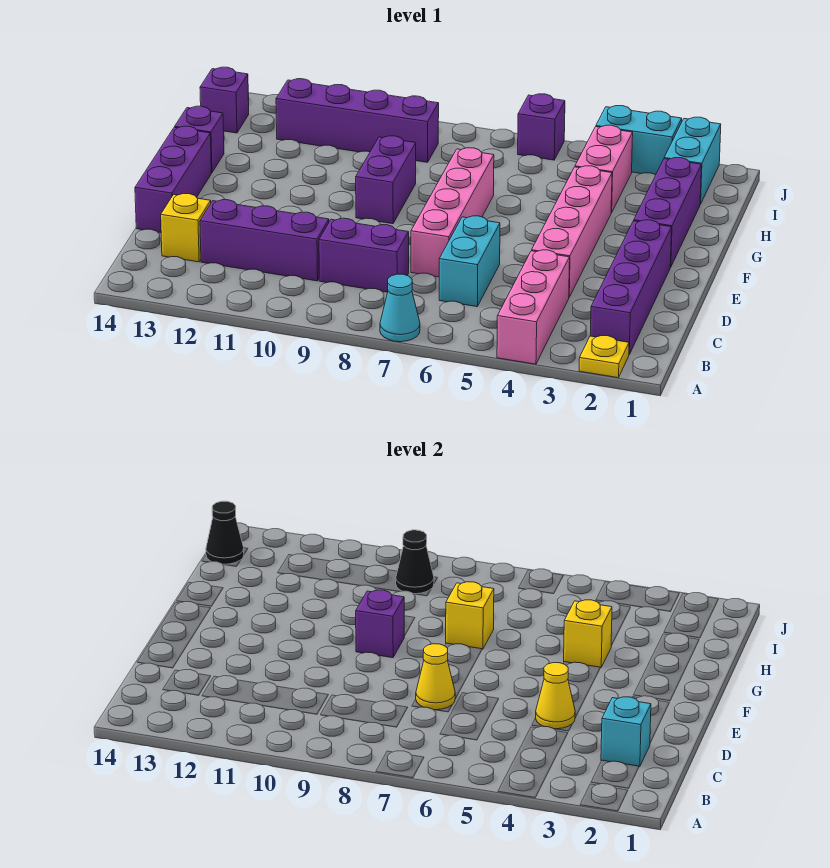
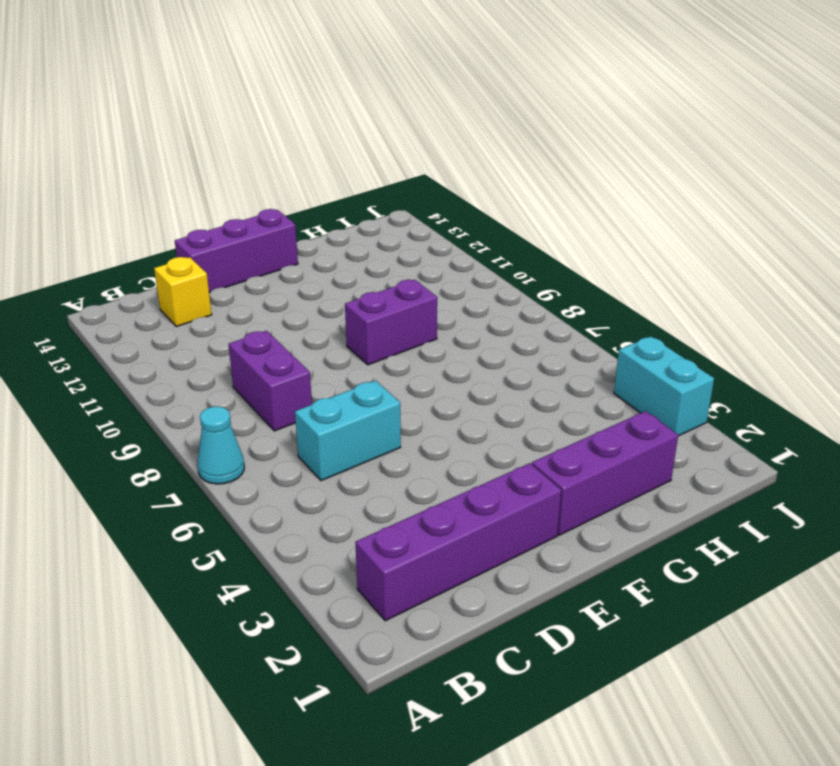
none -> yellow plate A2 level 1
none -> pink brick A4:C4 level 1
none -> purple brick C10:C12 level 1

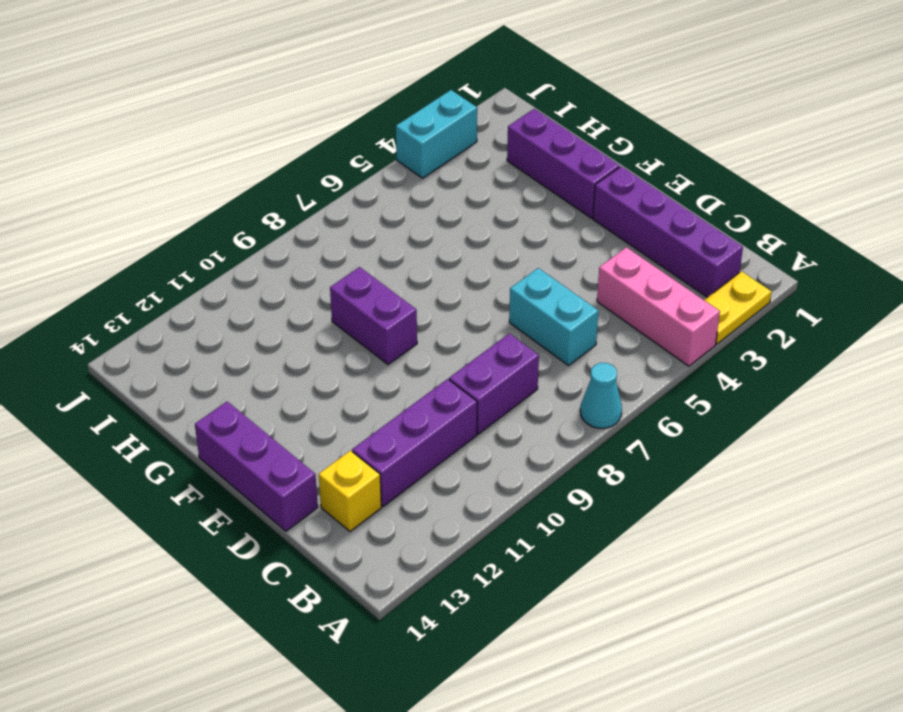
yellow plate A2:A3 level 1 -> yellow plate A2 level 1
none -> pink brick D4:G4 level 1
none -> pink brick D7:G7 level 1
none -> purple brick G14 level 1

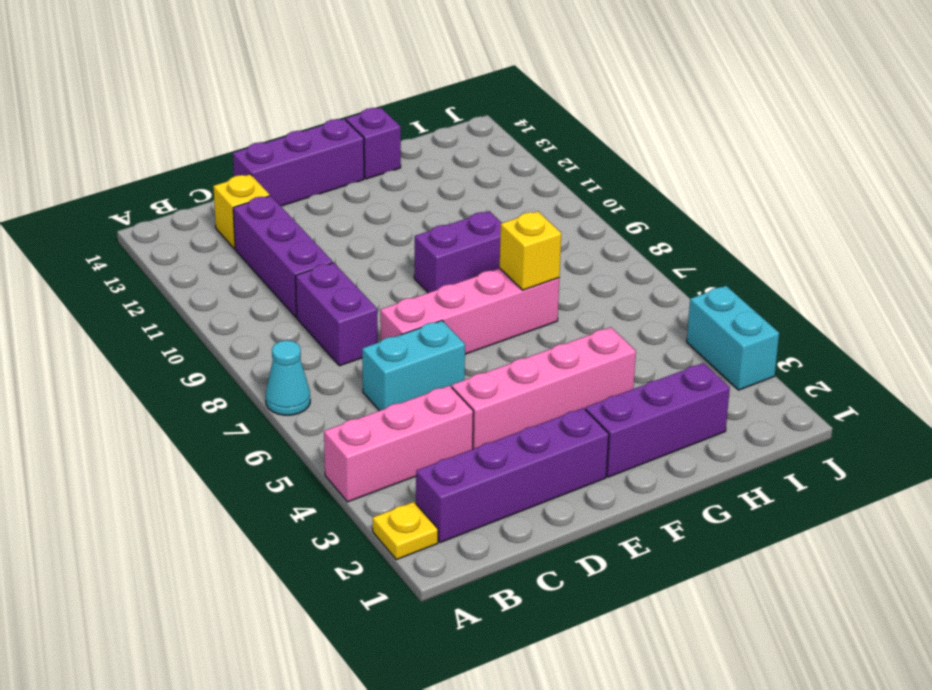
none -> pink brick H4:I4 level 1
none -> cyan brick I2:J2 level 1
none -> purple brick I9:I12 level 1

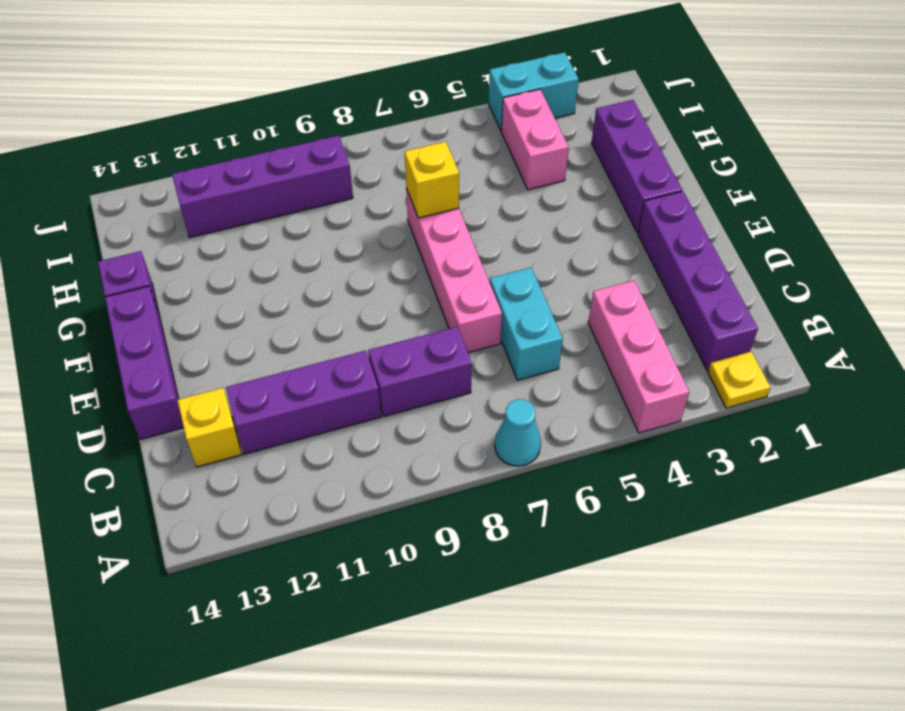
none -> pink brick D4:G4 level 1
none -> purple brick F9:G9 level 1
none -> cyan brick I2:J2 level 1

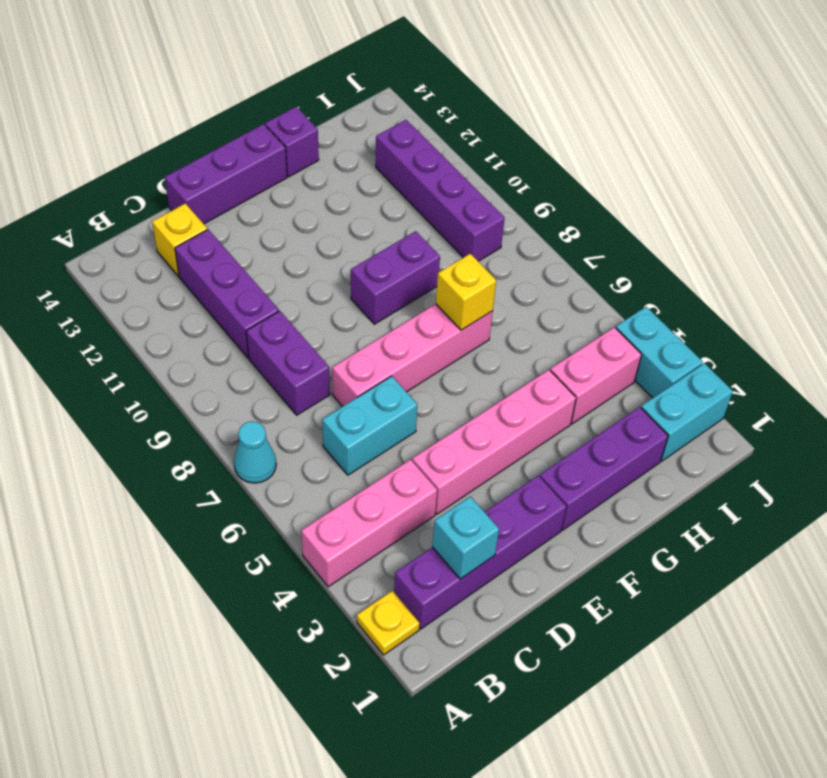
none -> purple brick I14 level 1
none -> purple brick J6 level 1
none -> yellow cone D4 level 2

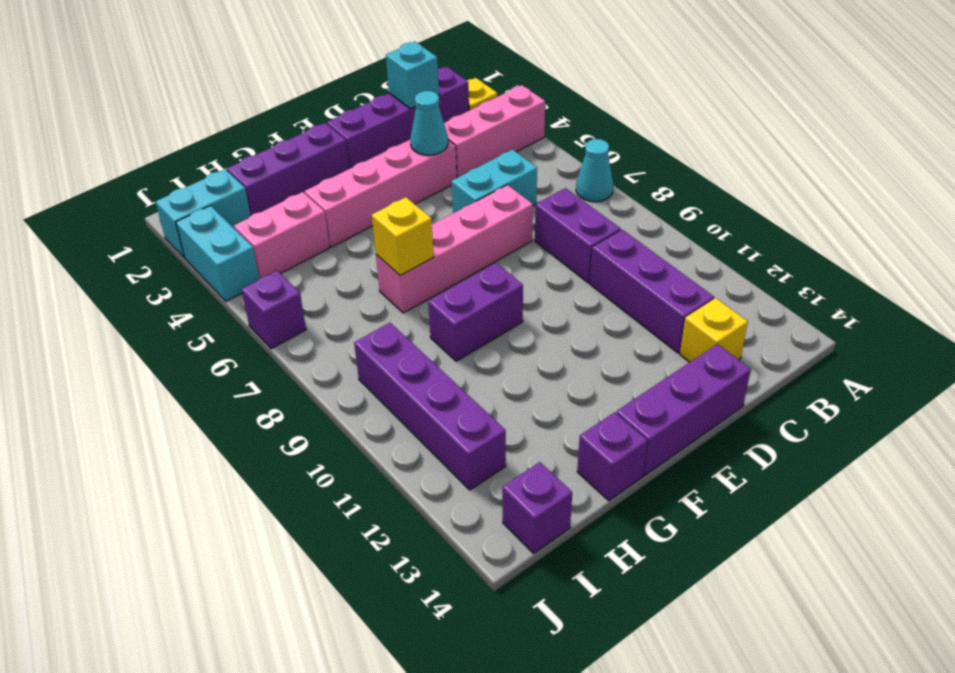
cyan cone D4 level 2 -> yellow cone D4 level 2
none -> yellow cone D7 level 2
none -> purple brick F9 level 2
none -> yellow brick G4 level 2

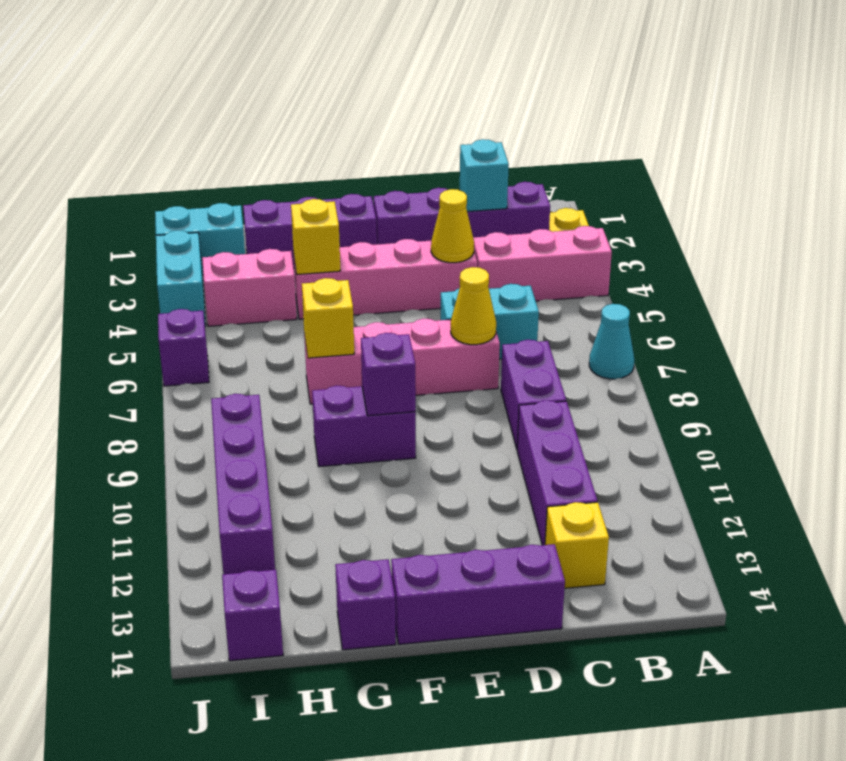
none -> black cone I9 level 2
none -> black cone I14 level 2

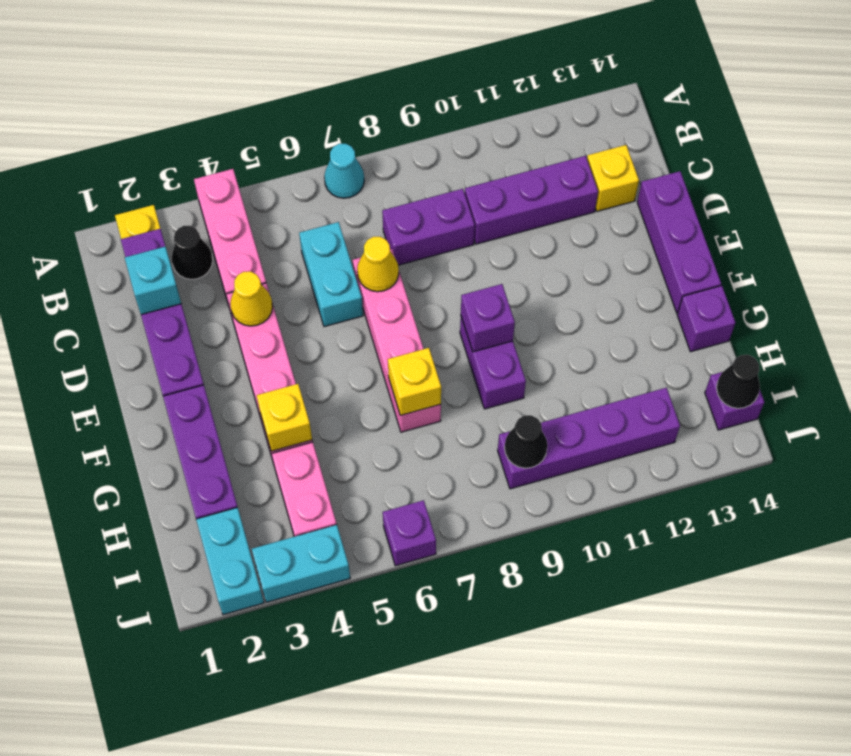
black cone B3 level 1 -> none

